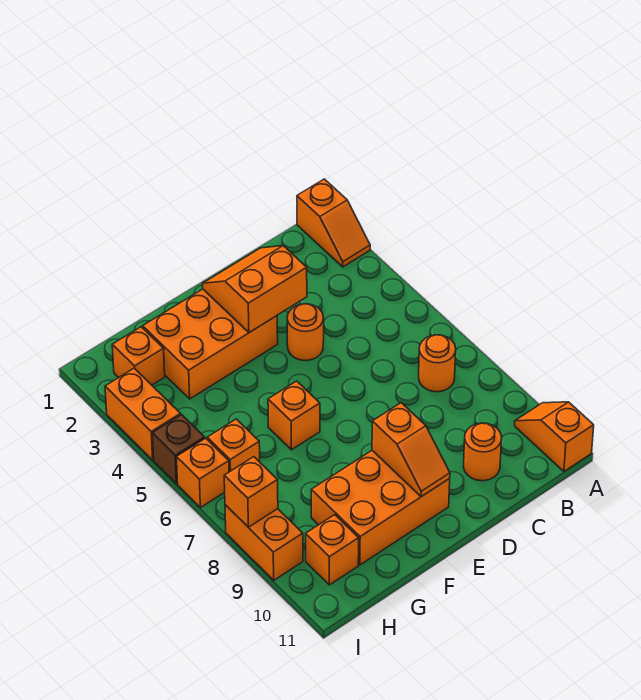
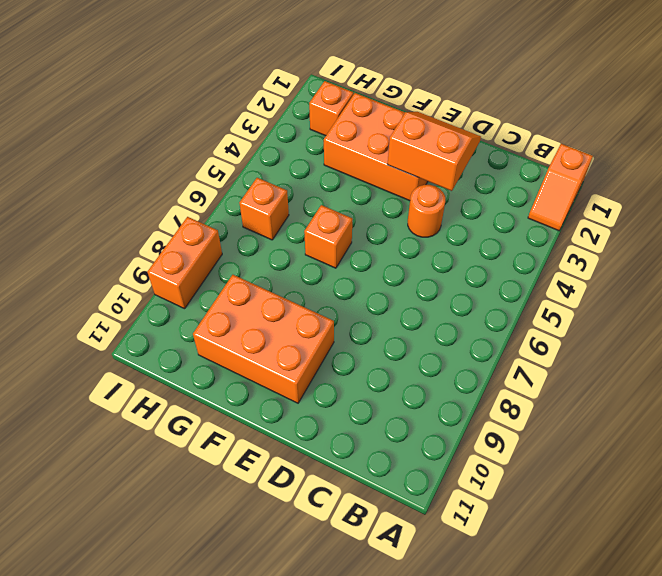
none -> orange slope A10:A11 level 1 top 11
none -> orange round brick B7 level 1
none -> orange round brick C10 level 1

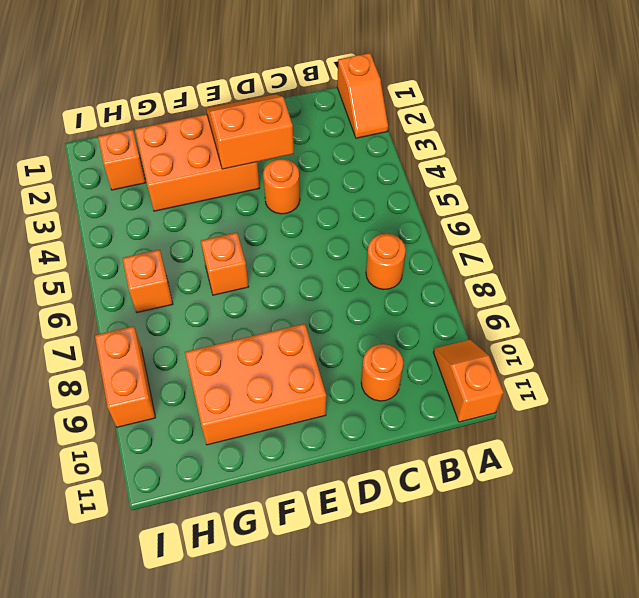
none -> orange brick H10 level 1
none -> orange brick I3:I4 level 1
none -> brown brick I5 level 1

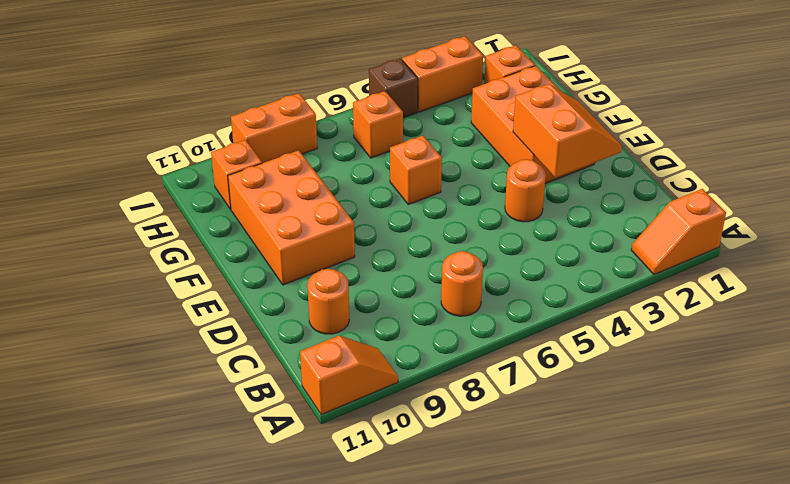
none -> orange brick I6 level 1
none -> orange slope E9:E10 level 2 top 9
none -> orange brick I8 level 2

